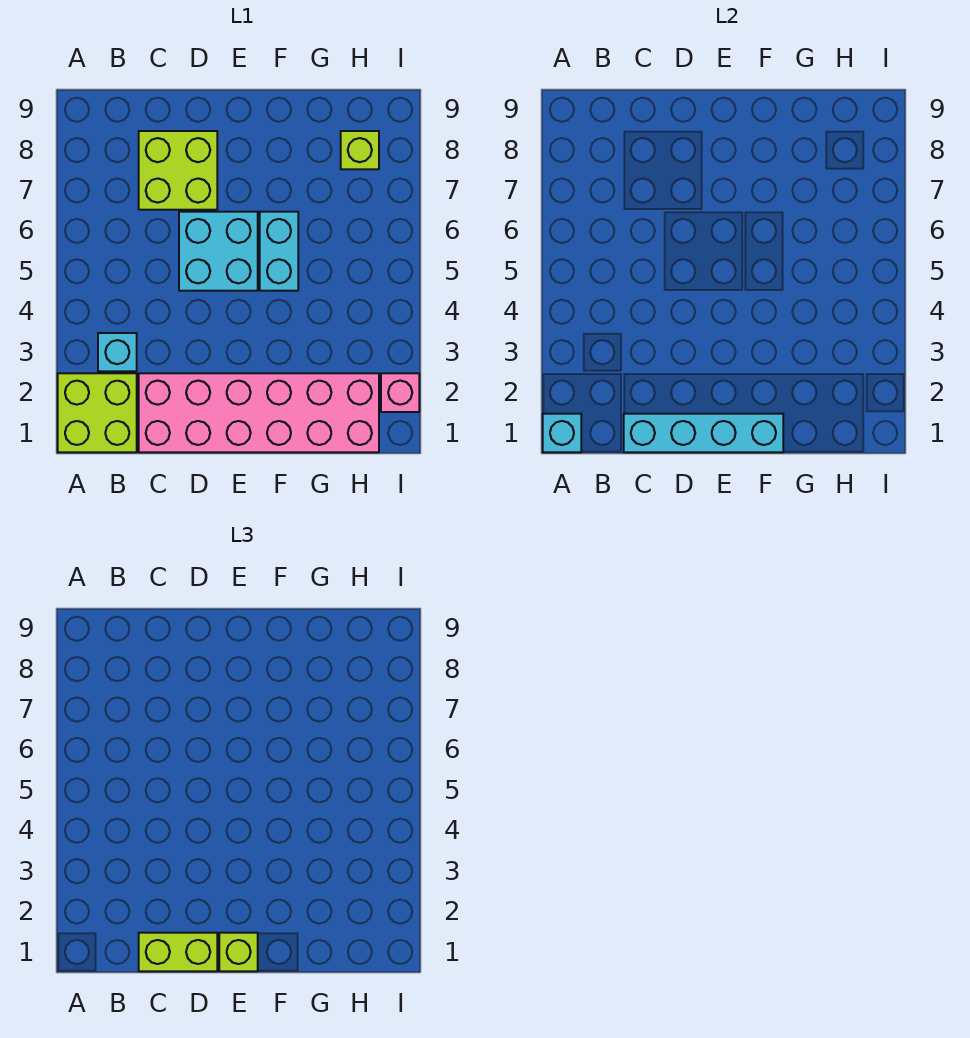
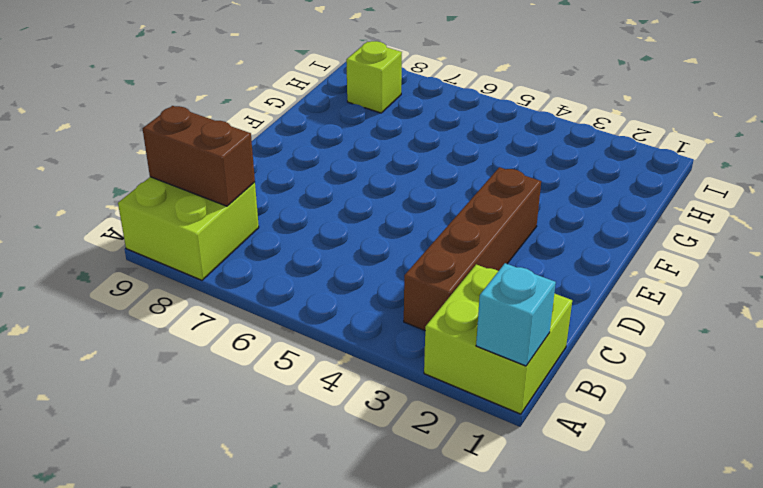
lime brick A8:B9 level 1 -> lime brick C7:D8 level 1
brown brick B3:E3 level 1 -> cyan brick B3 level 1
brown brick B8:B9 level 2 -> none
none -> pink brick C1:H2 level 1
none -> cyan brick D5:E6 level 1
none -> cyan brick F5:F6 level 1

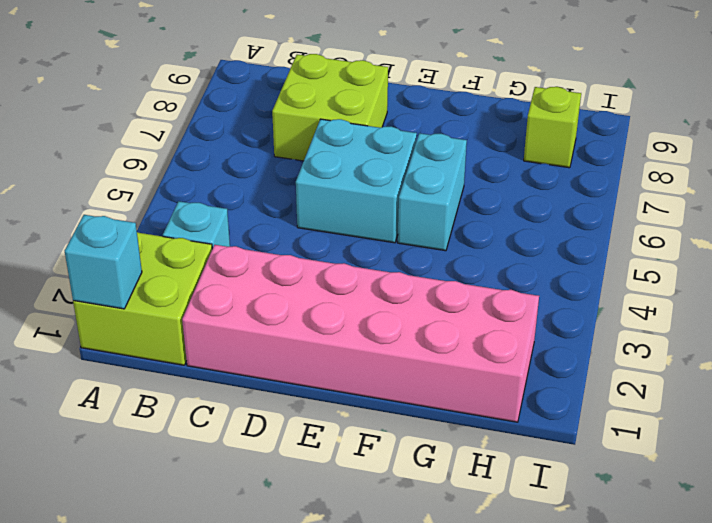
none -> pink brick I2 level 1
none -> cyan brick C1:F1 level 2
none -> lime brick C1:D1 level 3

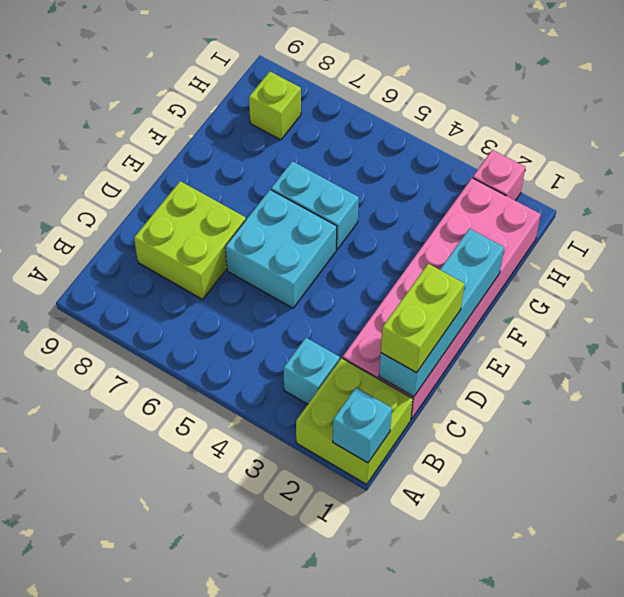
none -> lime brick E1 level 3

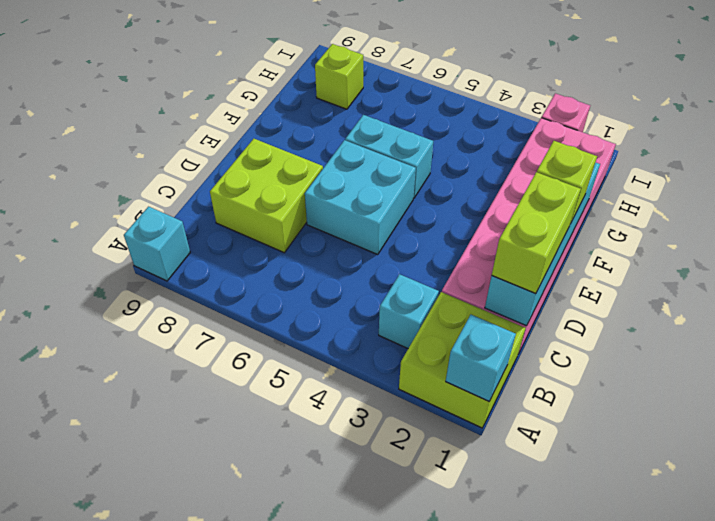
cyan brick A9 level 1 -> none

